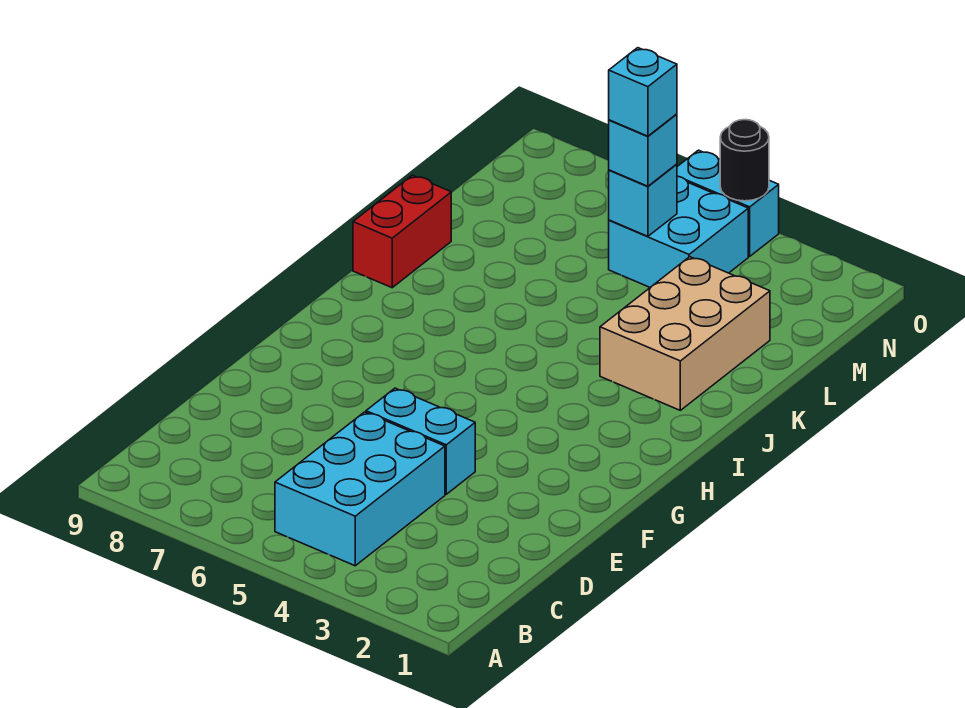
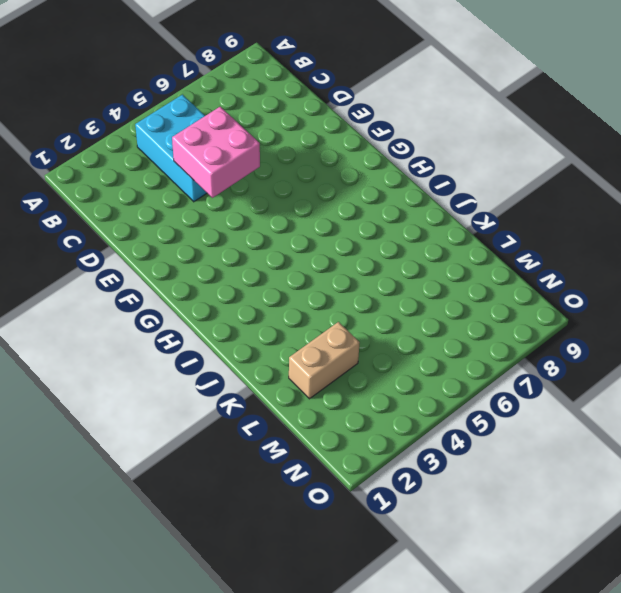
pink brick D4:E5 level 2 -> none
tan brick L2:L3 level 1 -> tan brick J2:L3 level 1
none -> cyan brick E4:E5 level 1
none -> red brick J9:K9 level 1

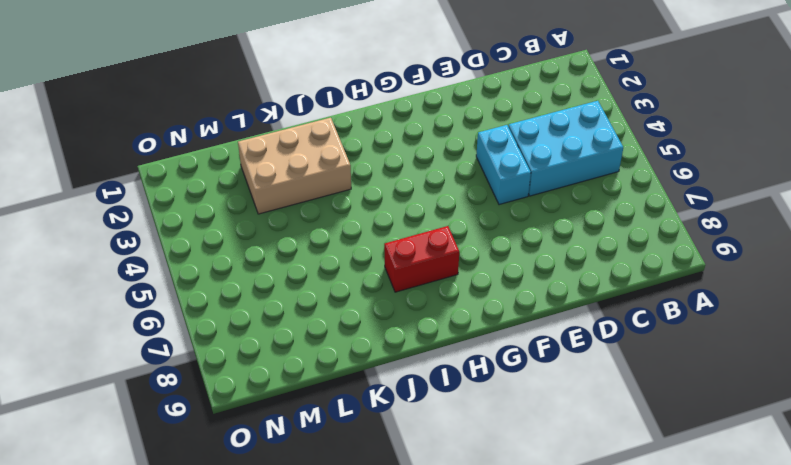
red brick H7:I7 level 1 -> red brick J9:K9 level 1
none -> cyan brick M4:N5 level 1
none -> cyan brick O4:O5 level 1

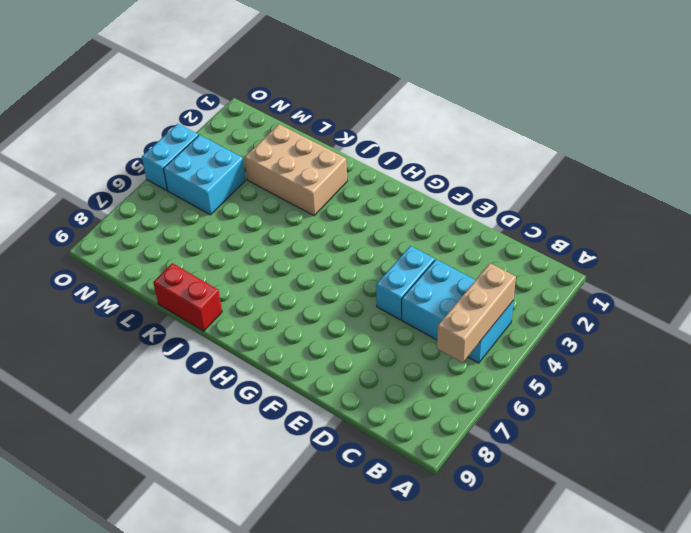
tan brick B4:B6 level 2 -> none
none -> cyan brick M5 level 2
none -> black round brick O4 level 2

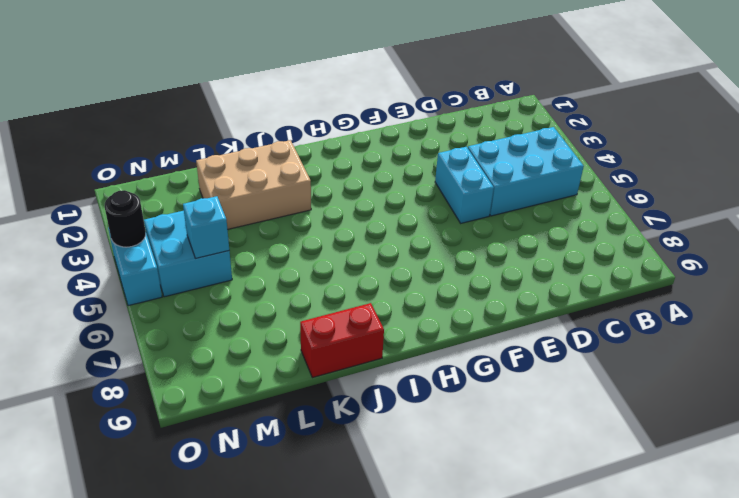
none -> cyan brick M5 level 3
none -> cyan brick M5 level 4

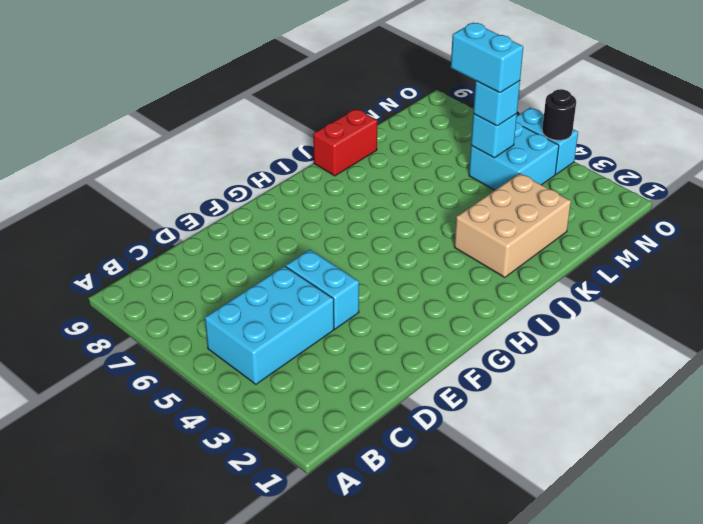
cyan brick M5:M6 level 4 -> cyan brick M5 level 4

